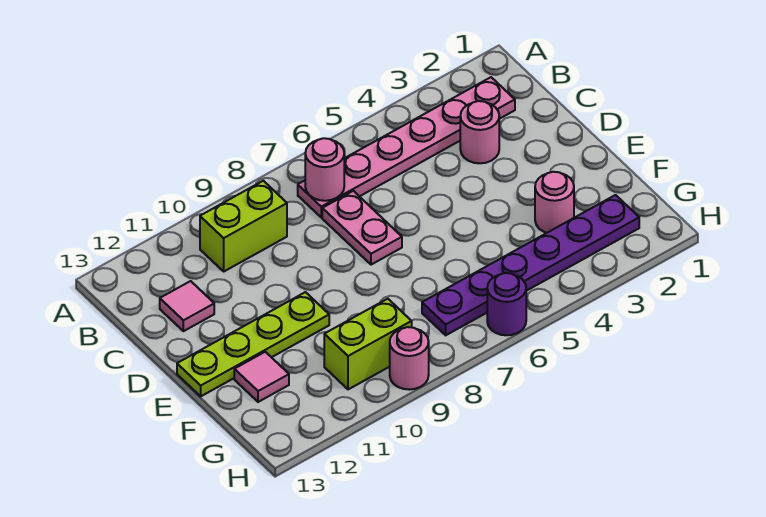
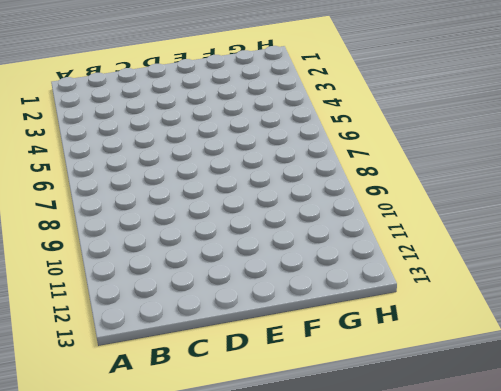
none -> pink plate B2:B7 level 1
none -> lime brick B9:B10 level 1
none -> pink round brick C3 level 1

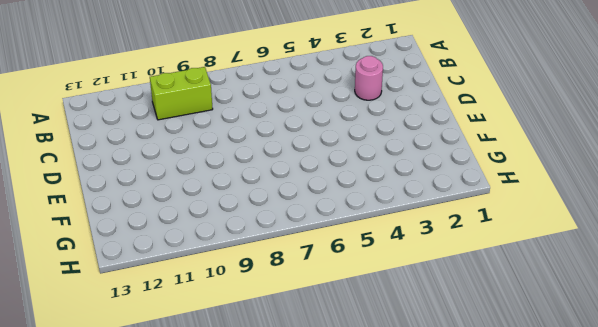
none -> pink plate B2:B7 level 1
none -> pink plate C7:D7 level 1
none -> pink tile C12 level 1

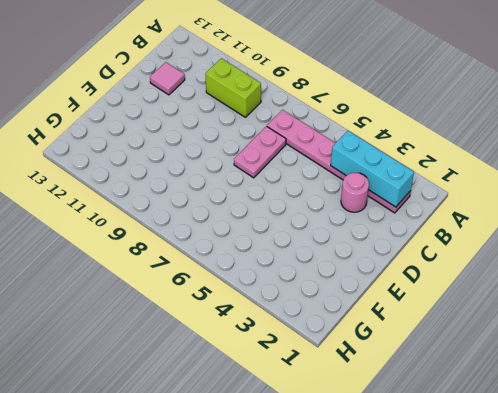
cyan brick B2:B4 level 2 -> none
none -> lime plate E10:E13 level 1
none -> pink round brick F3 level 1
none -> pink tile F12 level 1

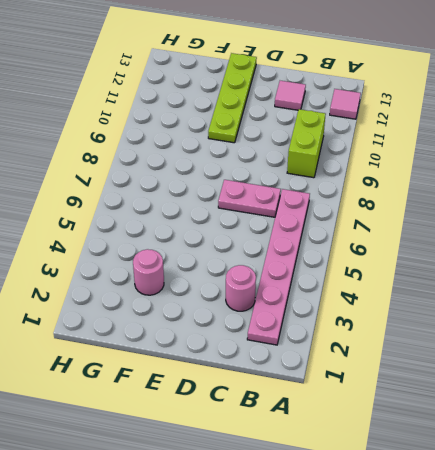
pink tile A12 level 1 -> pink tile F12 level 1
none -> purple plate G2:G7 level 1
none -> lime brick G9:G10 level 1
none -> purple round brick H6 level 1

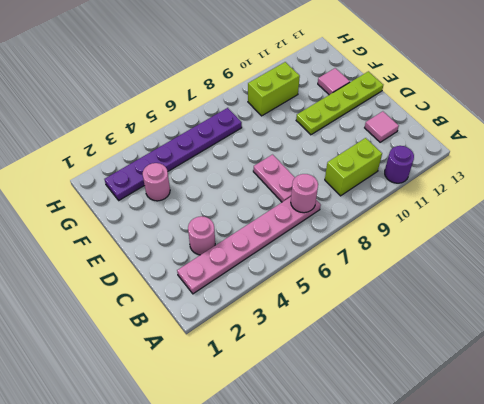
purple round brick A11 level 1 -> purple round brick H6 level 1
none -> pink round brick H9 level 1

